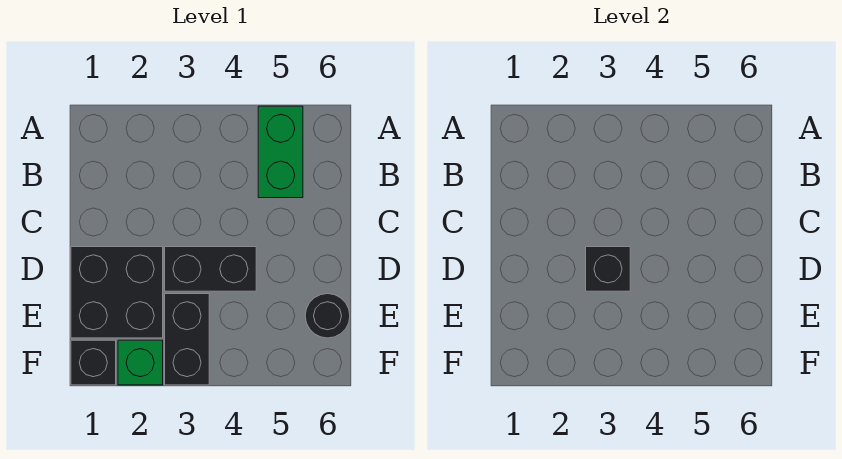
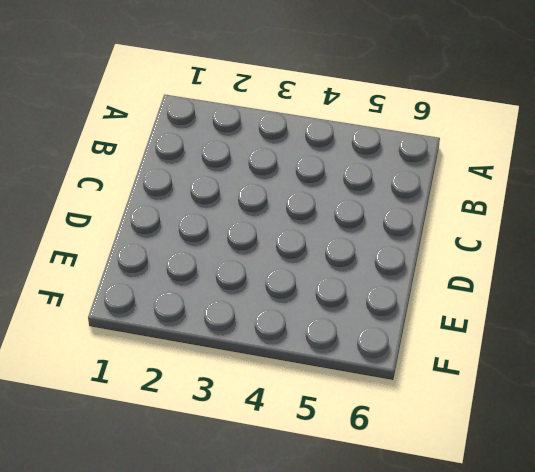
none -> green brick A5:B5 level 1
none -> black brick D1:E2 level 1

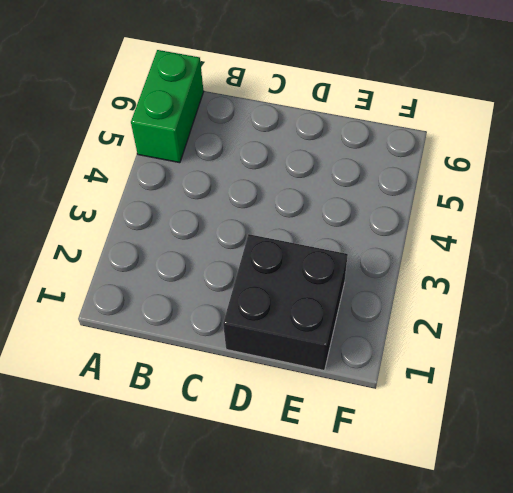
green brick A5:A6 level 1 -> green brick A5:B5 level 1
none -> black brick D3:D4 level 1
none -> black brick E3:F3 level 1

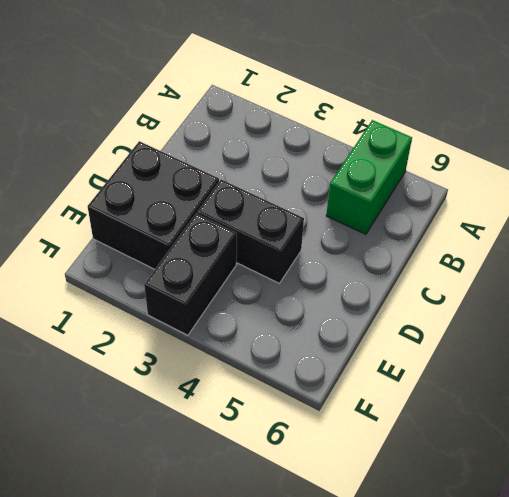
none -> black round brick E6 level 1
none -> black brick F1 level 1

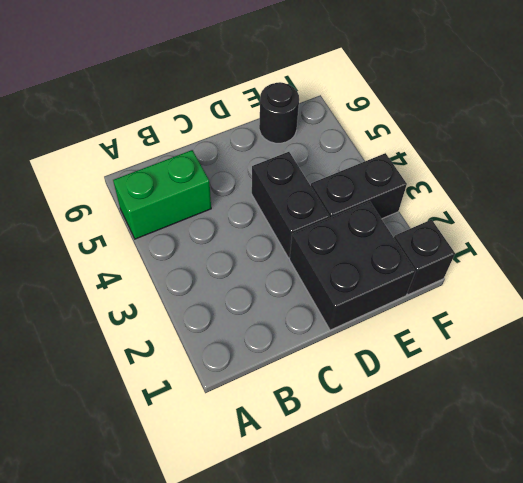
none -> green brick F2 level 1
none -> black brick D3 level 2

